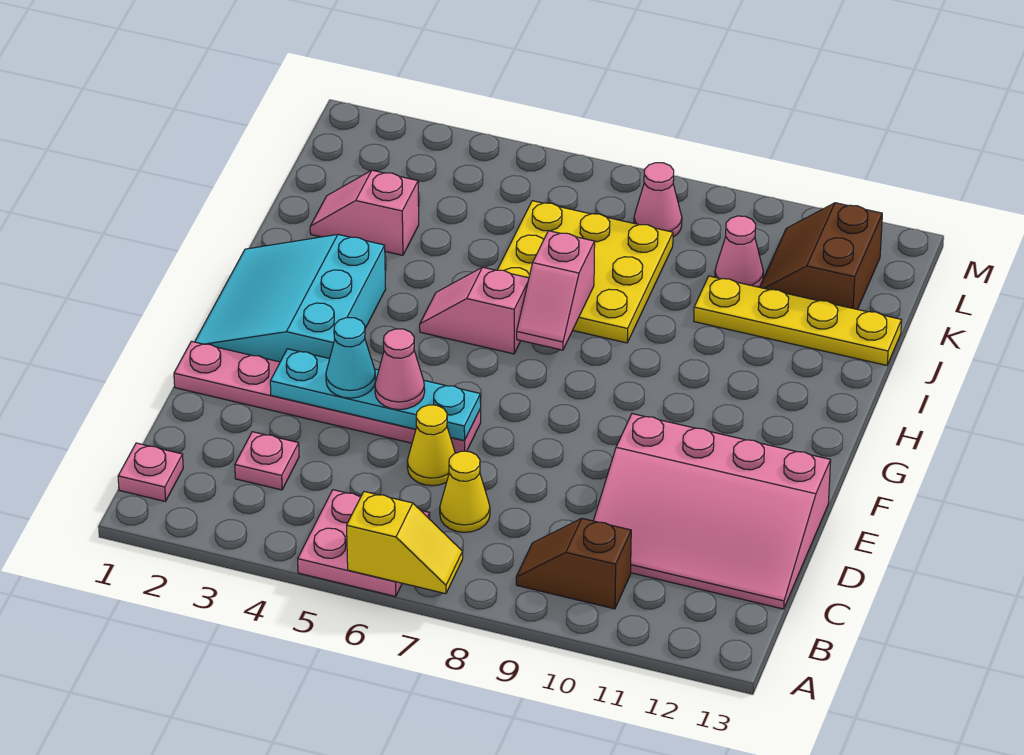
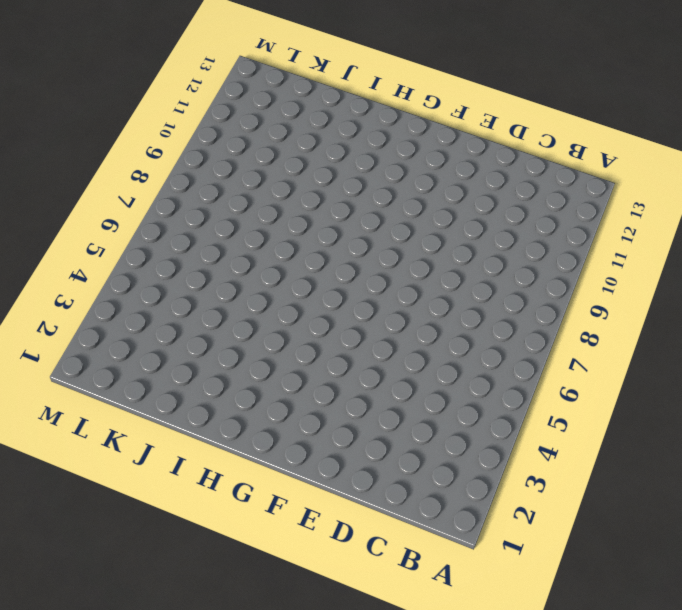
none -> pink plate A5:B6 level 1
none -> pink plate B1 level 1
none -> brown slope B9:B10 level 1 top 10

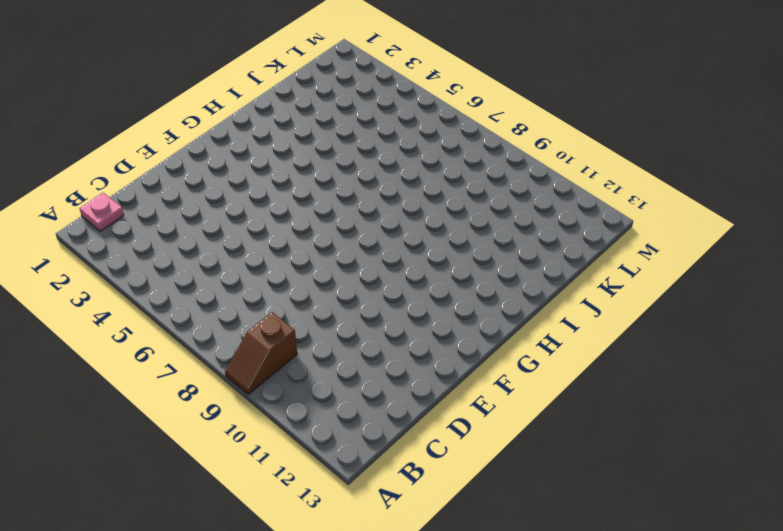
brown slope A9:B9 level 1 top B -> brown slope B9:B10 level 1 top 10
none -> pink plate A5:B6 level 1
none -> pink plate C3 level 1
none -> yellow cone C7 level 1

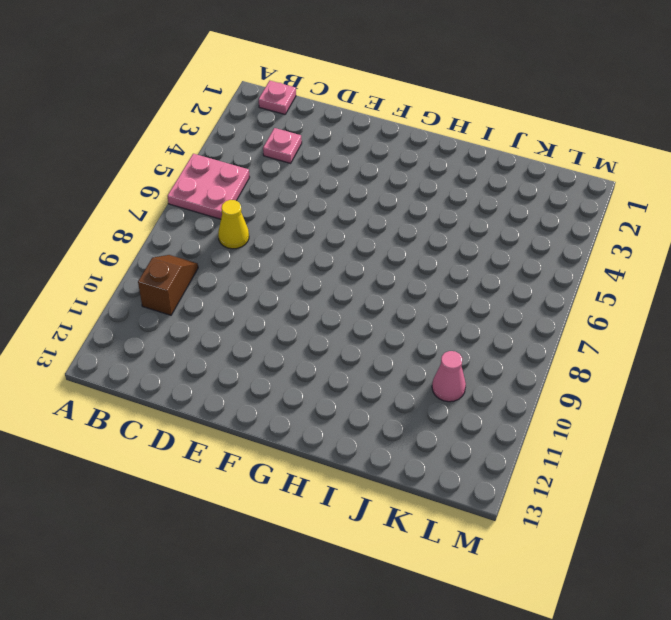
none -> pink slope C10:E13 level 1 top E
none -> yellow cone D6 level 1
none -> pink plate E1:E6 level 1

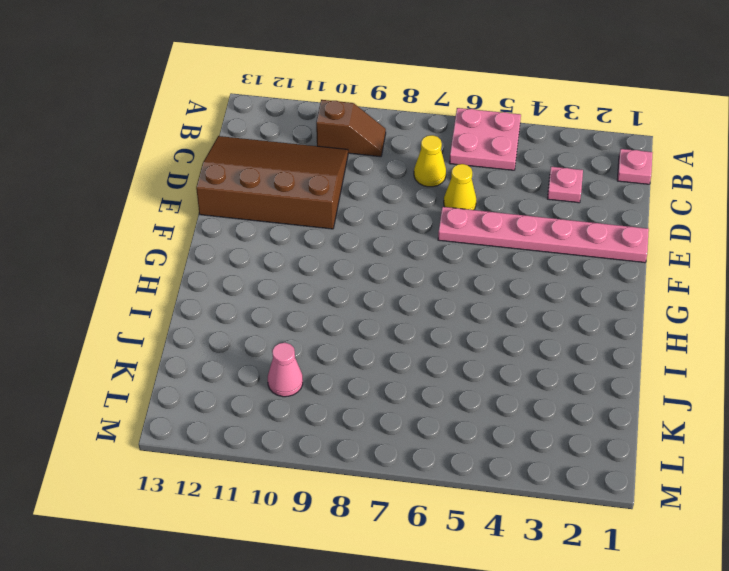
brown slope C10:E13 level 1 top E -> pink slope C10:E13 level 1 top E
none -> cyan slope F1:H3 level 1 top 3
none -> pink slope H5:H6 level 1 top 6
none -> yellow plate I6:K8 level 1

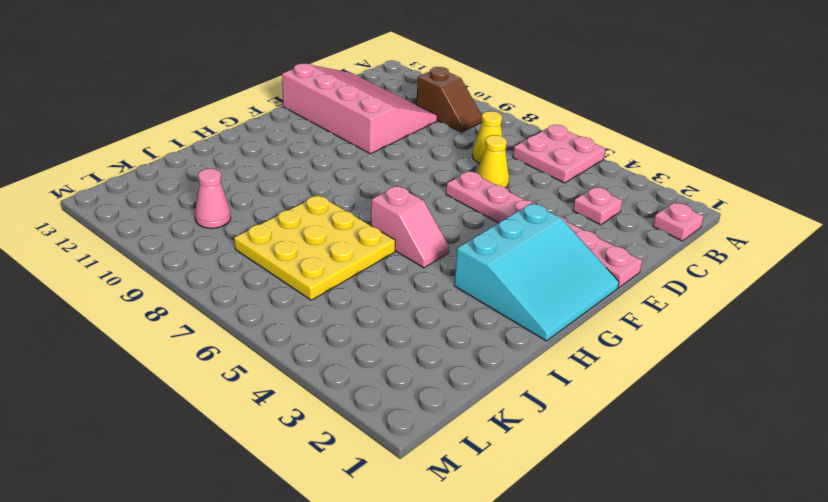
none -> pink slope J2:J3 level 1 top 3
none -> yellow plate J10:J13 level 1
none -> brown slope K11:L12 level 1 top 12

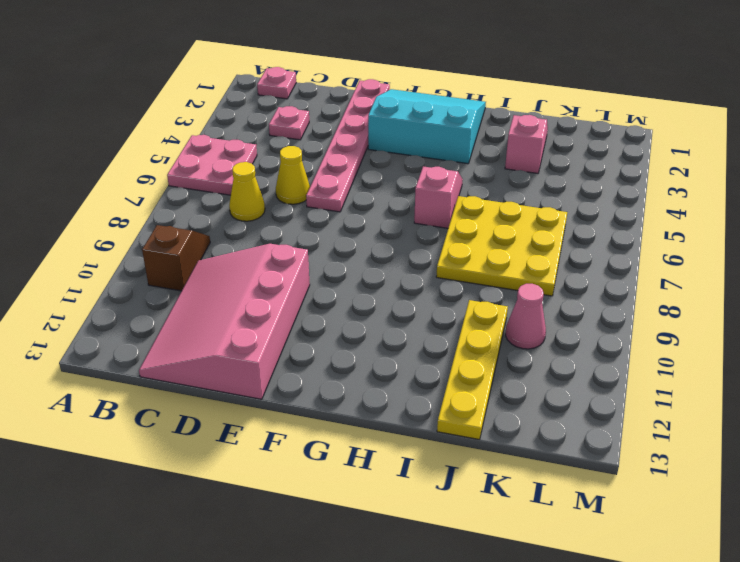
none -> brown slope K11:L12 level 1 top 12
none -> pink cone L8 level 1
none -> yellow slope A6:A7 level 2 top 6

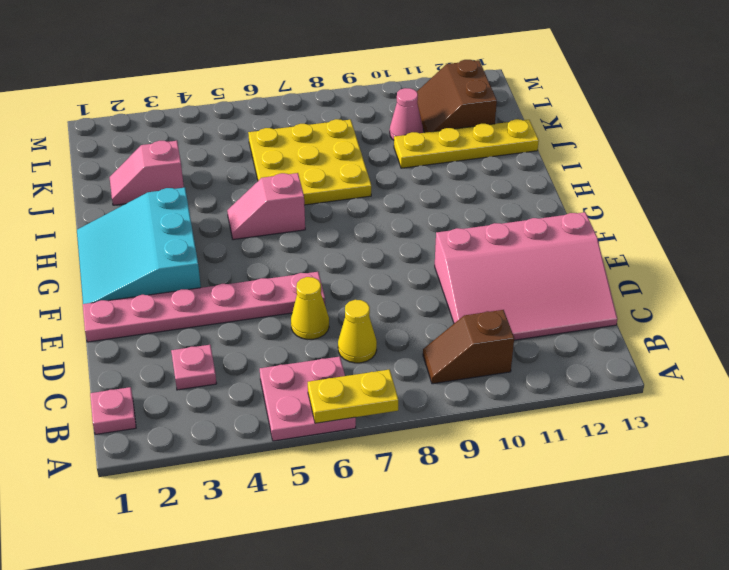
yellow plate A6:A7 level 2 -> yellow slope A6:A7 level 2 top 6
none -> pink cone L8 level 1
none -> cyan plate E3:E6 level 2
none -> pink slope H7:I7 level 2 top I

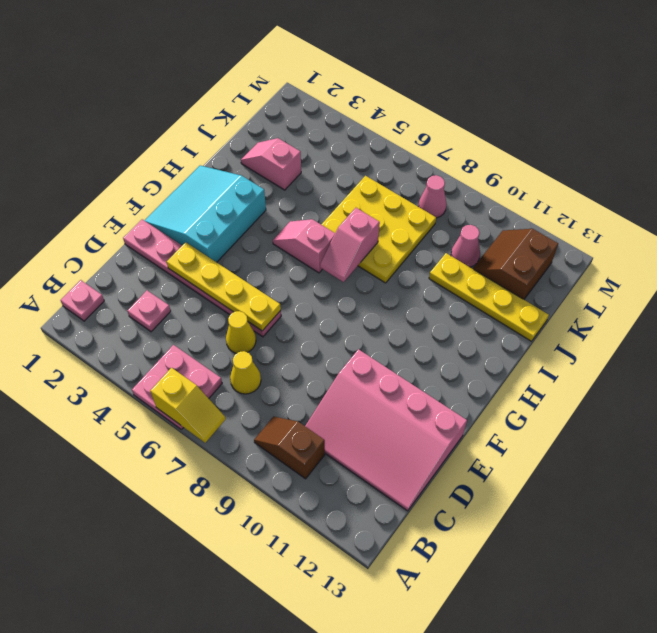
yellow plate E3:E6 level 2 -> cyan plate E3:E6 level 2
none -> cyan cone E4 level 3
none -> pink cone E5 level 3

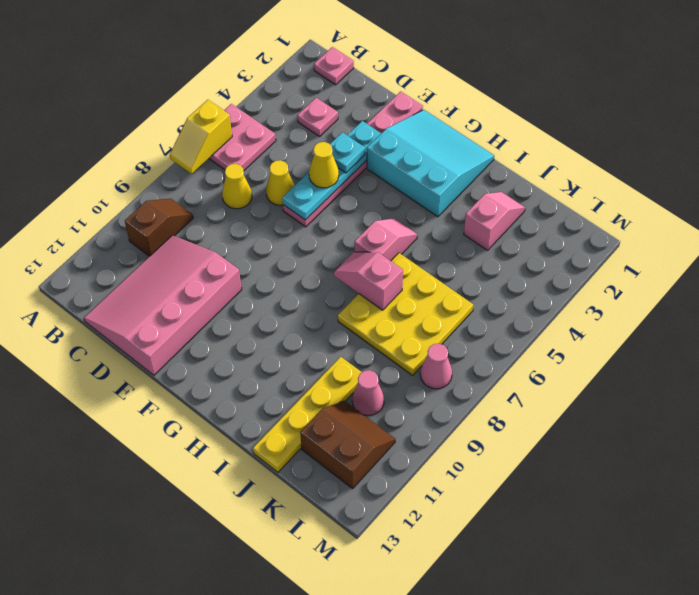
cyan plate E4 level 3 -> cyan cone E4 level 3
yellow cone E5 level 3 -> pink cone E5 level 3

